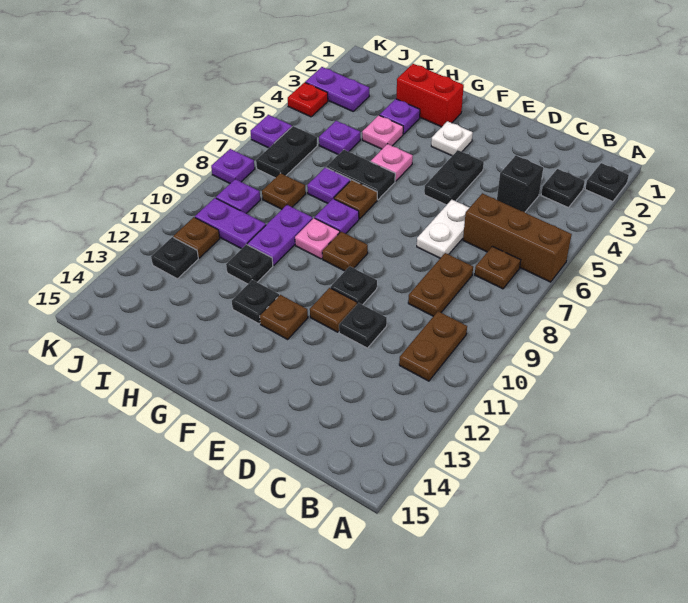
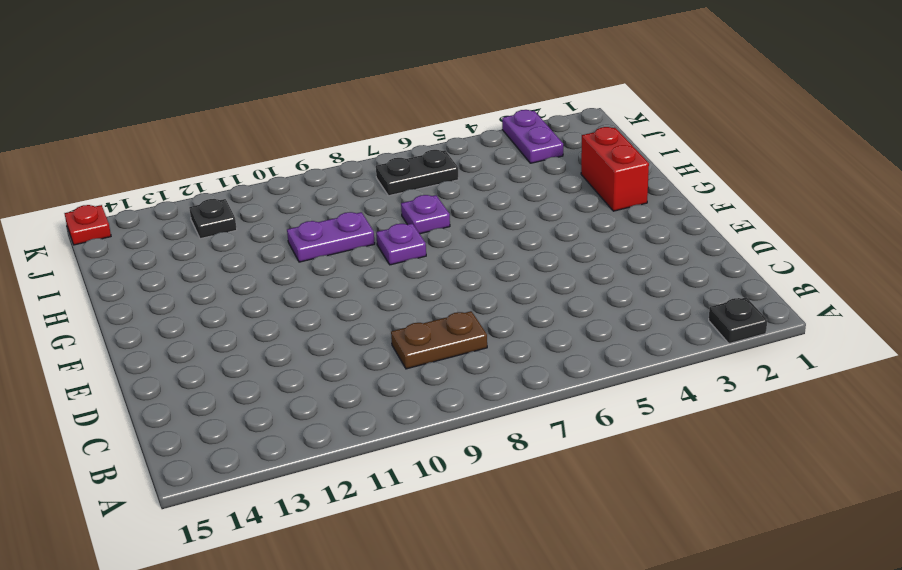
red plate K15 level 1 -> red plate K4 level 1
none -> brown brick A6:C6 level 1
none -> black plate B3 level 1
none -> brown plate B7 level 1
none -> brown plate B10:B11 level 1

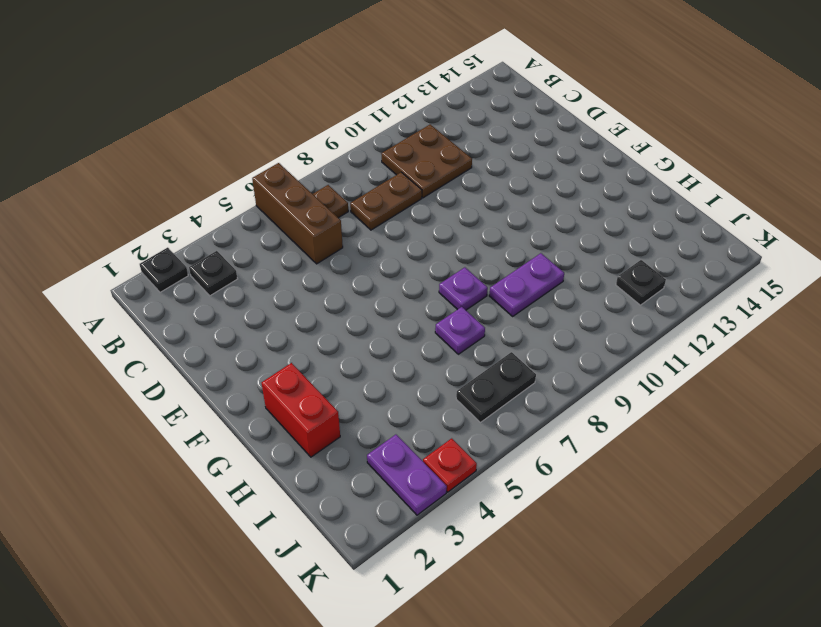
brown plate B10:C11 level 1 -> brown plate B10:B11 level 1
none -> black brick C4 level 1
none -> white plate D6:D7 level 1
none -> black plate D11 level 1
none -> black plate E4:E5 level 1

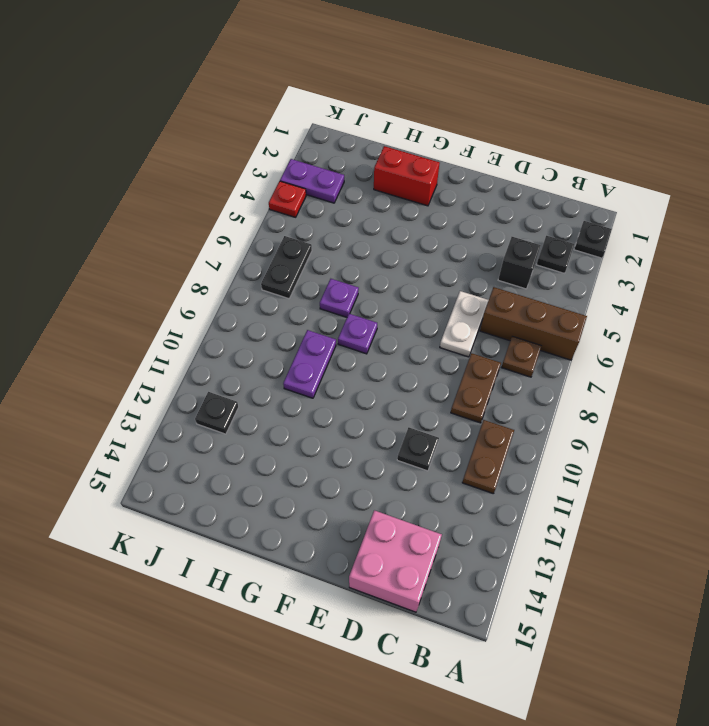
pink brick C14:D15 level 1 -> none
none -> black plate E4:E5 level 1
none -> black plate E10 level 1
none -> brown plate E11 level 1
none -> white plate F3 level 1

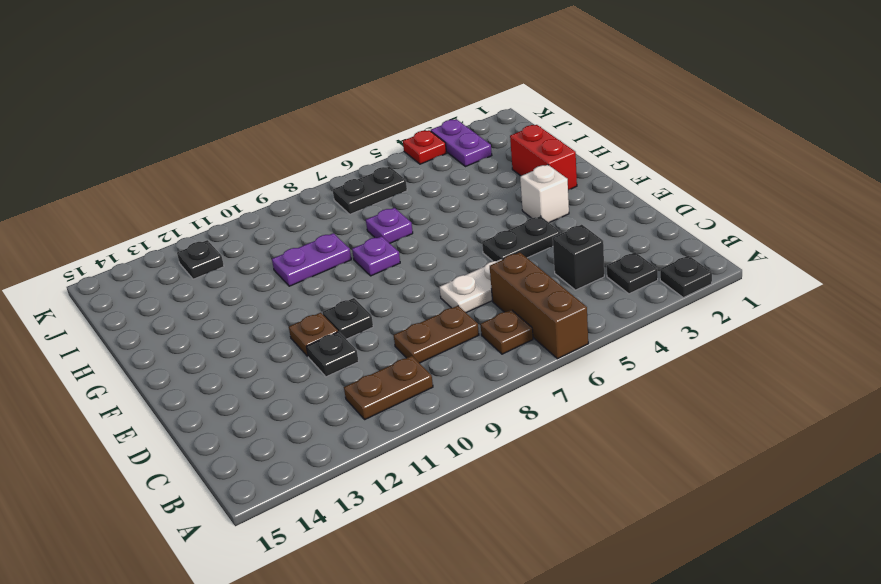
white brick F3 level 1 -> white plate F3 level 1
none -> brown plate F9 level 1
none -> brown plate F12 level 1
none -> pink plate G5 level 1
none -> black plate G6:H6 level 1

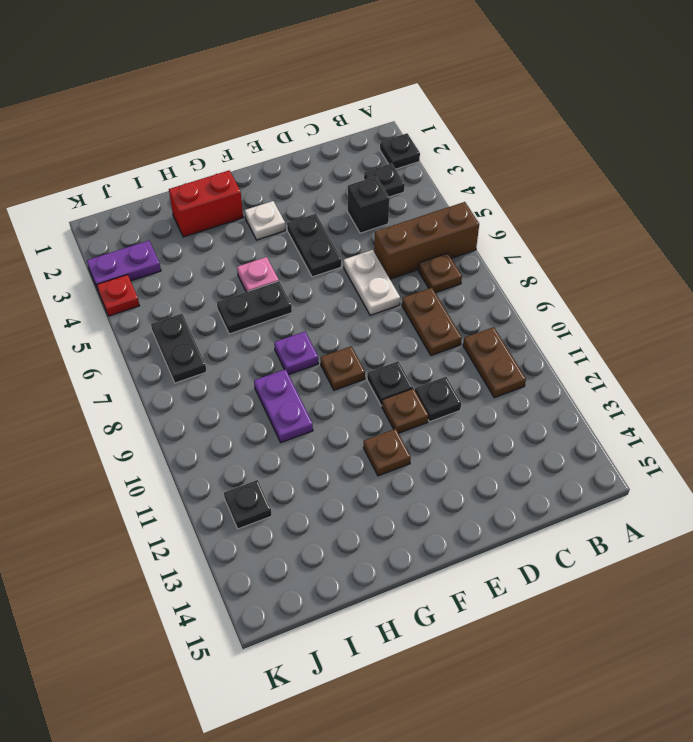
none -> brown plate G7 level 1
none -> pink plate G9 level 1
none -> black plate G12 level 1
none -> purple plate H3 level 1

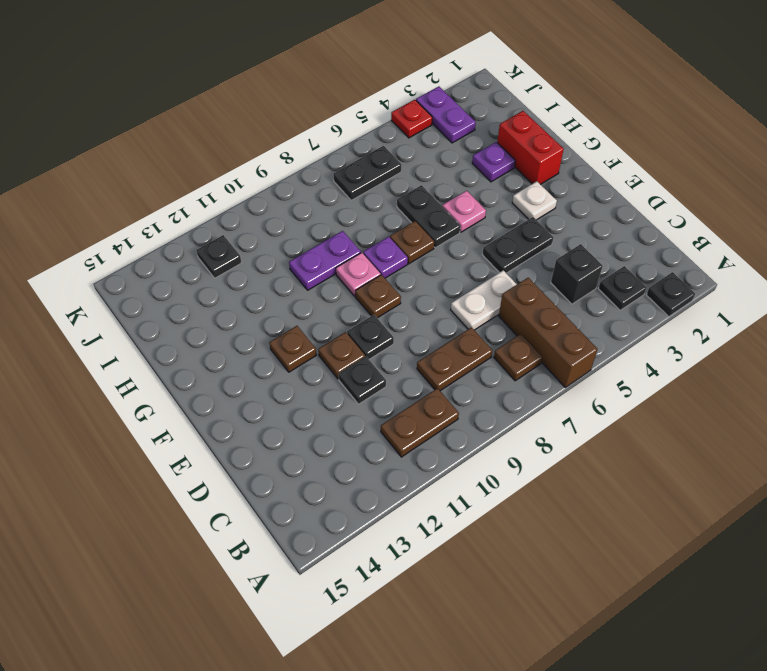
none -> black plate G12 level 1
none -> pink plate H4 level 1
none -> purple plate H7 level 1
none -> black plate H11 level 1

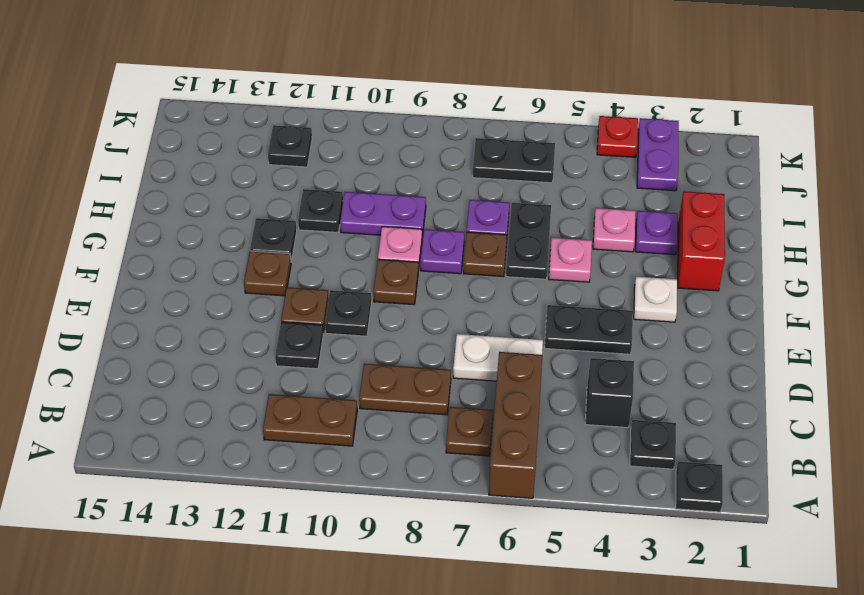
none -> purple plate I5 level 1
none -> brown plate I8 level 1
none -> purple plate I10:J10 level 1
none -> purple plate J9 level 1

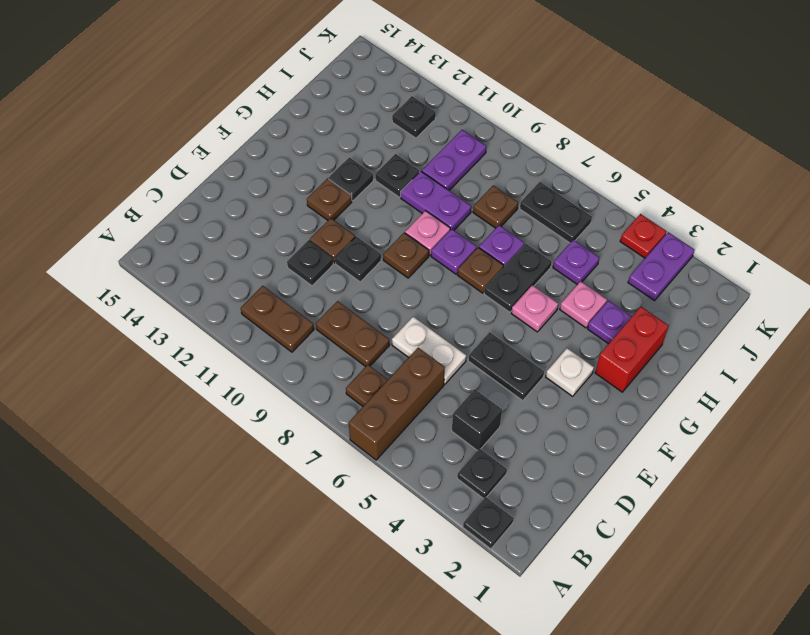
none -> purple plate J9 level 1
none -> brown plate J11 level 1
none -> purple plate K6 level 1
none -> purple plate K8 level 1

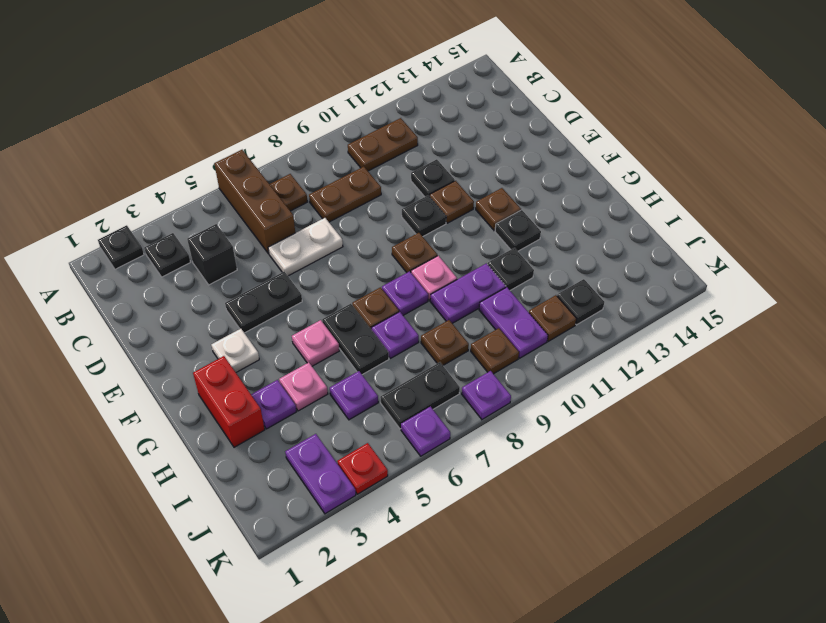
brown plate J9 level 1 -> purple plate J9 level 1

